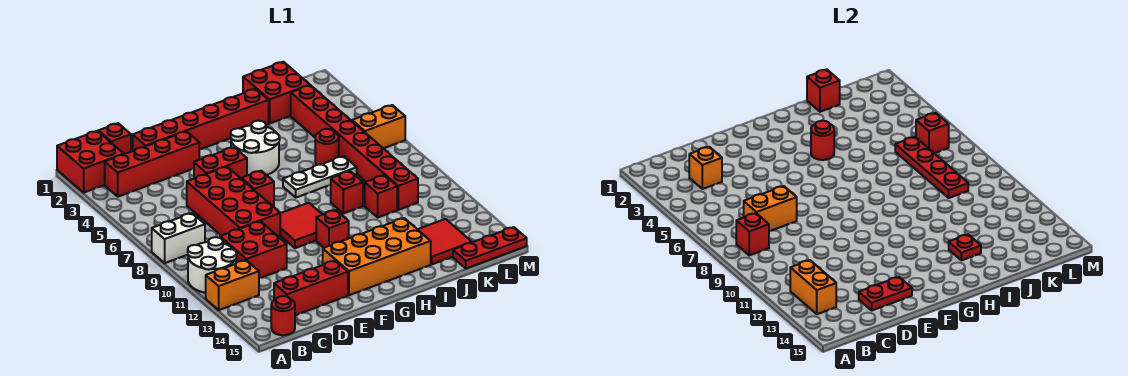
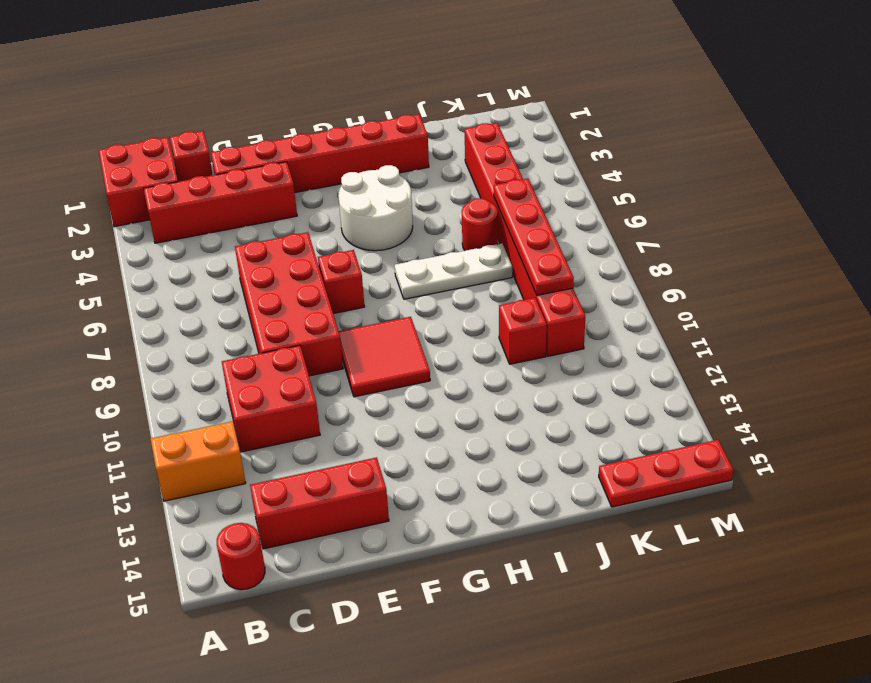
none -> white brick A8:B8 level 1
none -> white round brick A10:B11 level 1
none -> red brick E5:F5 level 1
none -> orange brick F13:I14 level 1

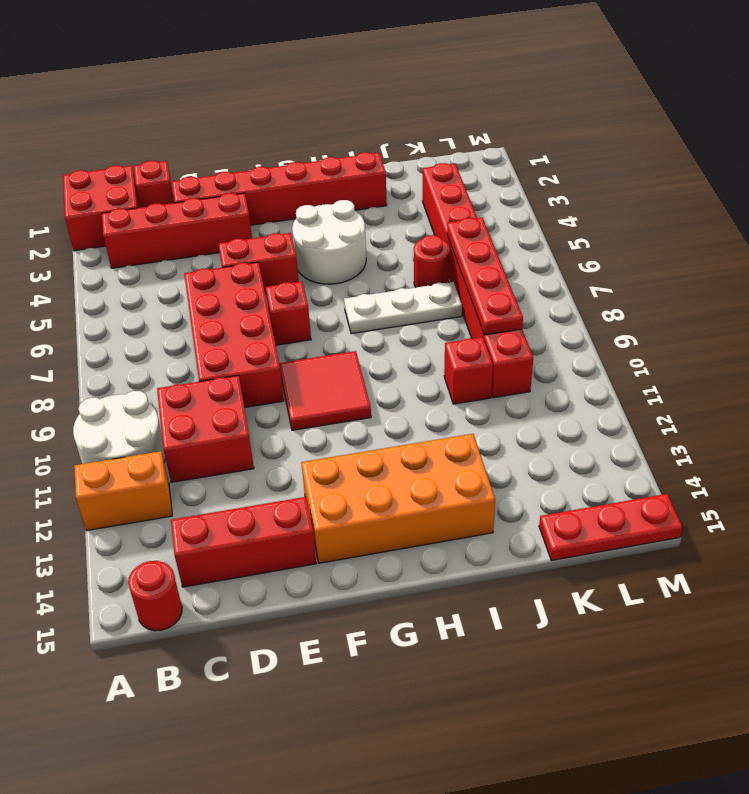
none -> white brick A8:B8 level 1
none -> red brick G11 level 1
none -> red brick I9 level 1
none -> red brick J1:K2 level 1

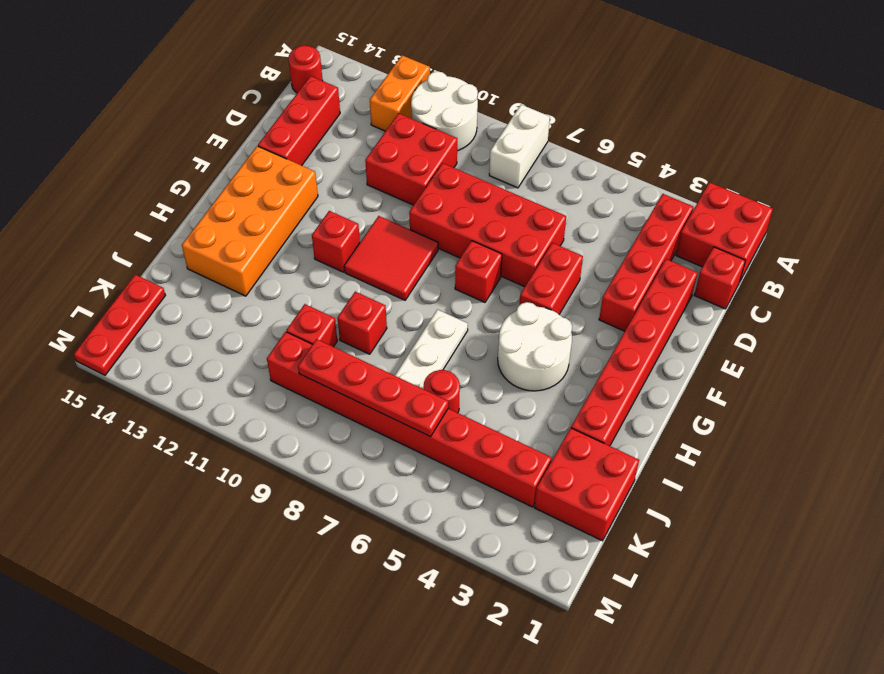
none -> red tile J13:K14 level 1
none -> orange brick L6:M6 level 1
none -> red brick B8 level 2
none -> orange brick B12:B13 level 2

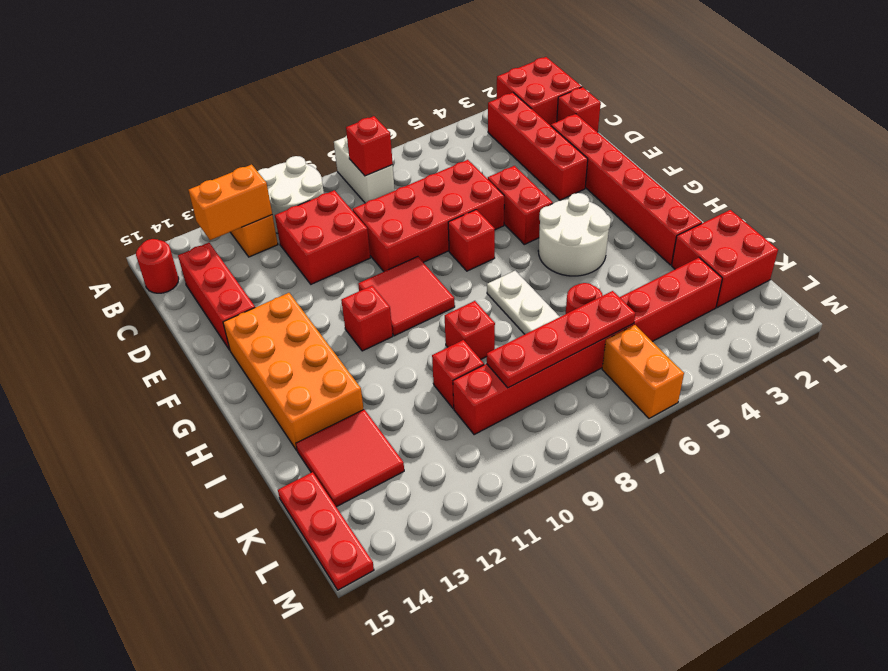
none -> orange brick C3 level 2
none -> orange brick C7:D7 level 2
none -> red plate D14:E14 level 2
none -> red round brick H4 level 2

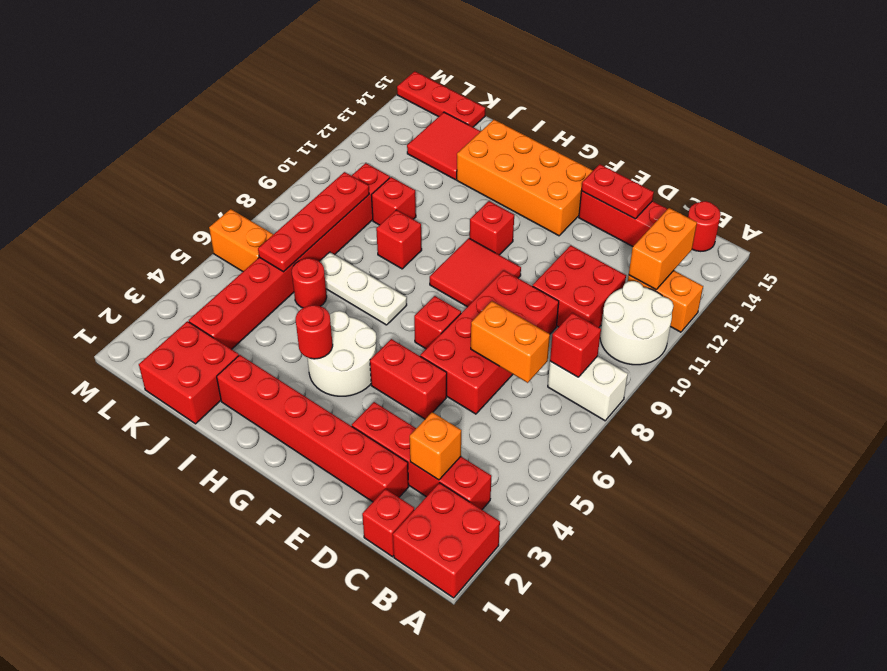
none -> red plate I13 level 2
none -> red brick J1 level 2
none -> red brick L6 level 2

